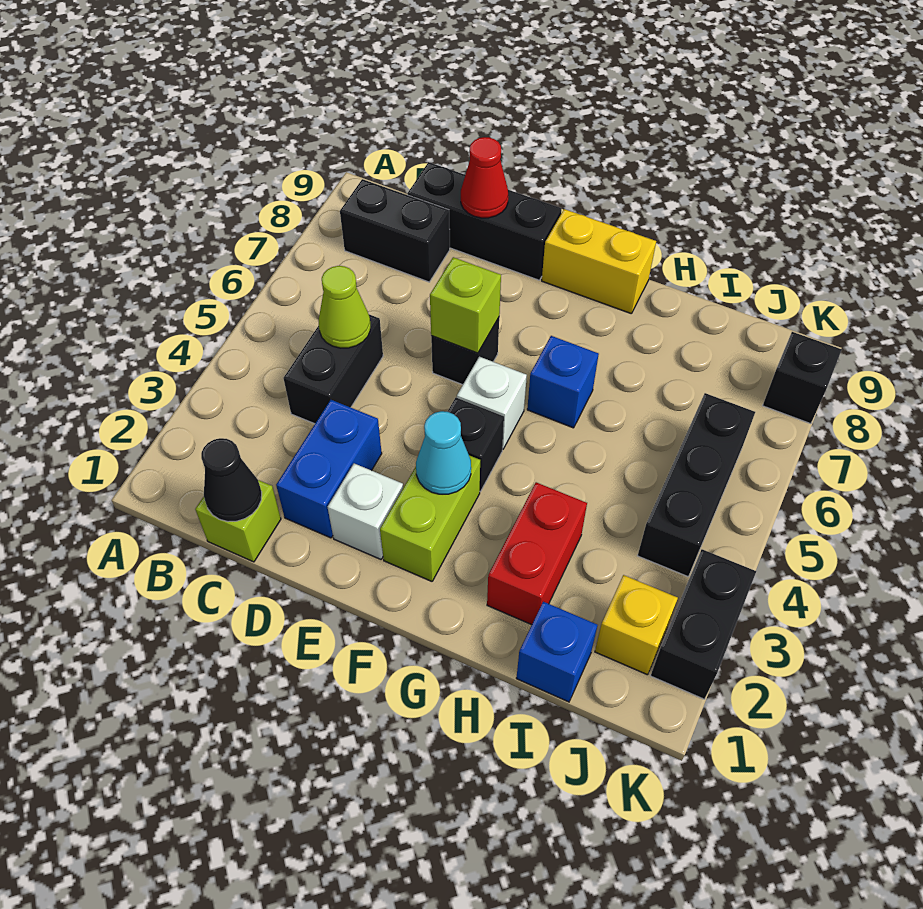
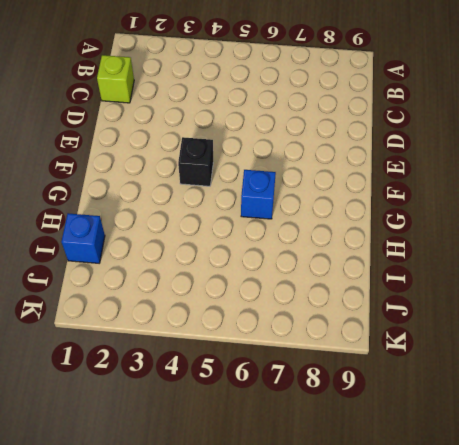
none -> black brick B8:C8 level 1
none -> black brick C4:C5 level 1
none -> black brick C9:E9 level 1

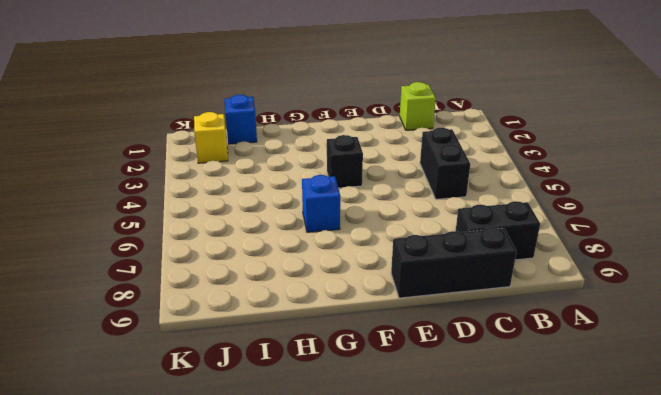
none -> blue brick D2:D3 level 1
none -> white brick E2 level 1
none -> black brick E6 level 1

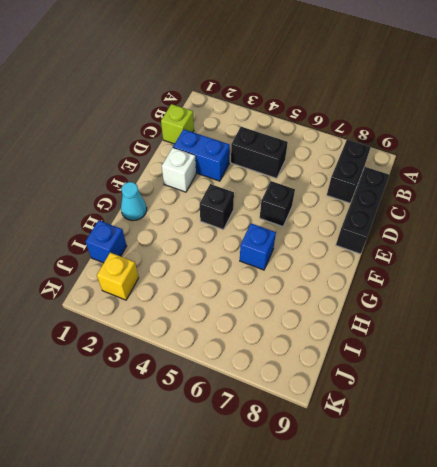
cyan cone G1 level 1 -> cyan cone F3 level 2
none -> lime brick F2:F3 level 1
none -> white brick F5 level 1
none -> yellow brick F9:G9 level 1

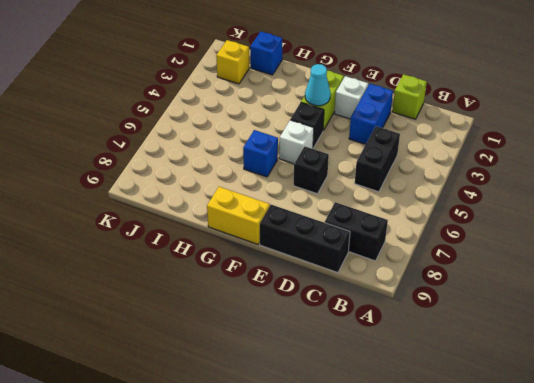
none -> red brick H2:H3 level 1
none -> black brick J4:J6 level 1
none -> black brick K2:K3 level 1

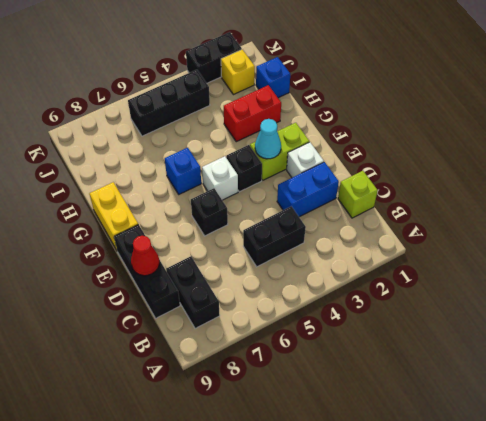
none -> black brick K8 level 1
none -> black cone C1 level 2
none -> lime cone C5 level 2

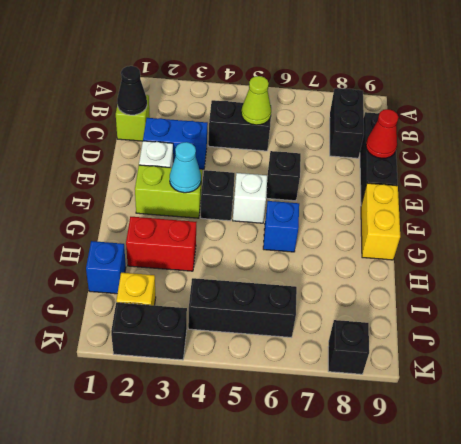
none -> lime brick E6 level 2

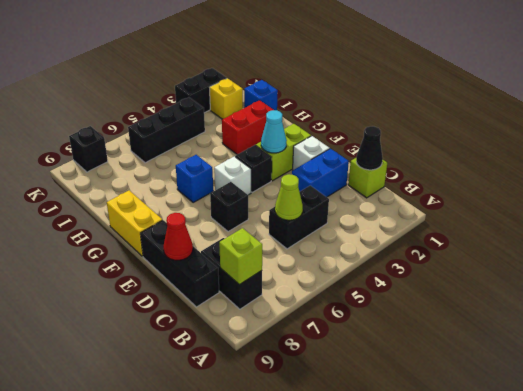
lime brick B8 level 2 -> lime brick E6 level 2

